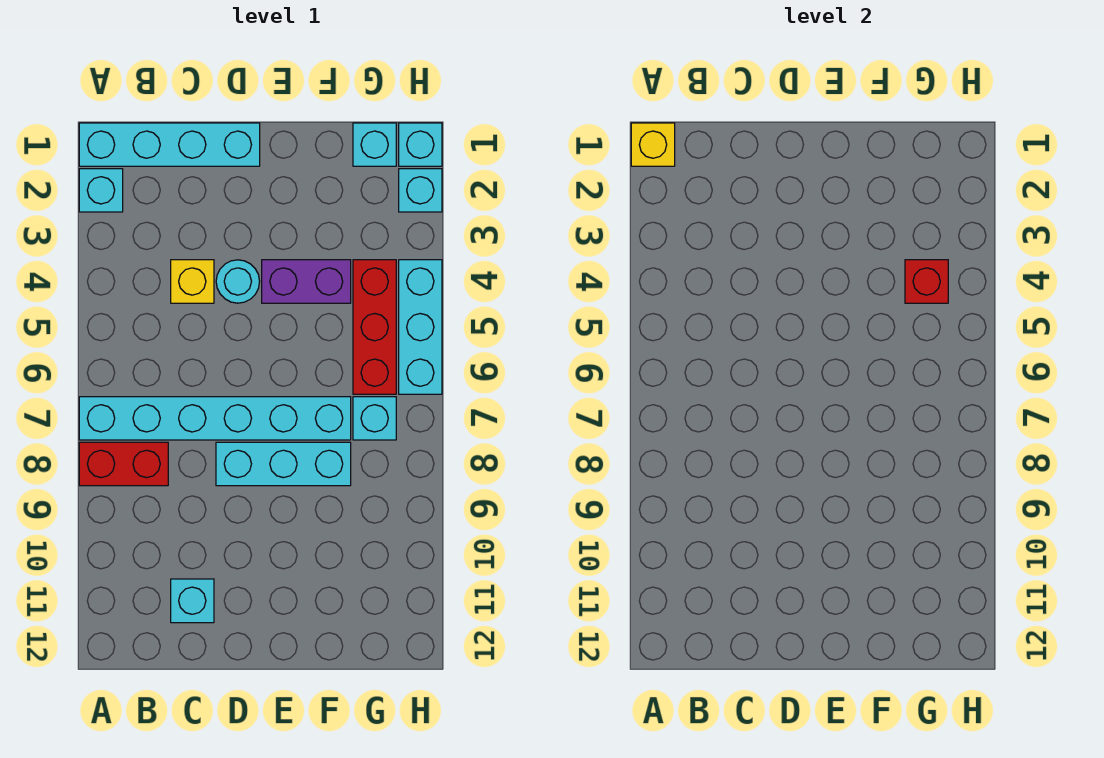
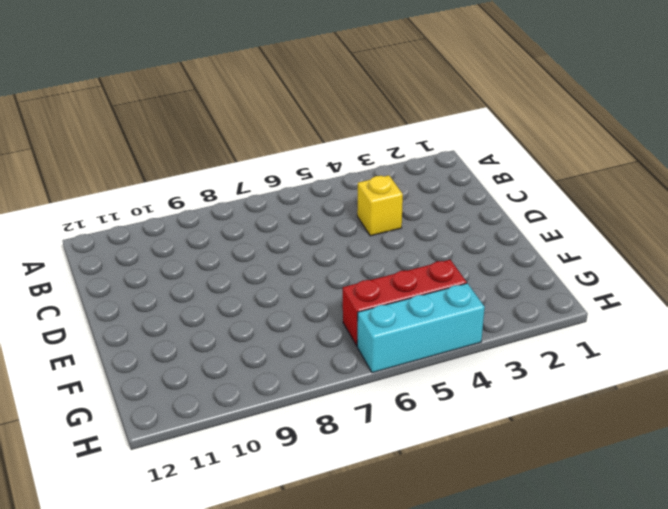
none -> cyan brick A1:D1 level 1
none -> cyan brick A2 level 1
none -> cyan brick A7:F7 level 1

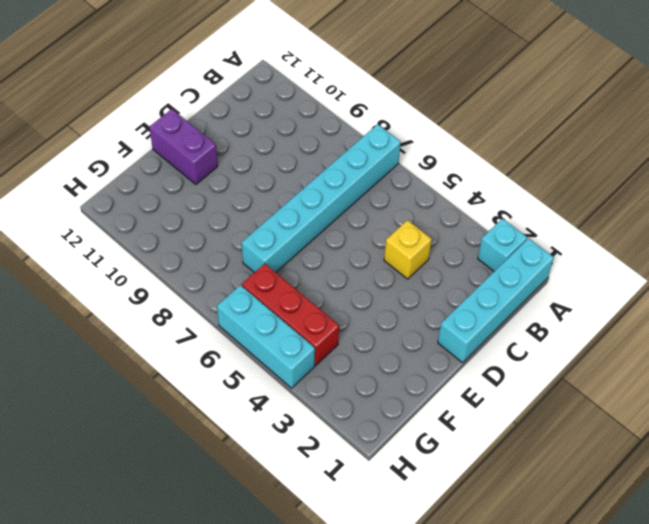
purple brick E11:E12 level 1 -> purple brick E4:F4 level 1
none -> red brick A8:B8 level 1
none -> cyan brick C11 level 1
none -> cyan round brick D4 level 1

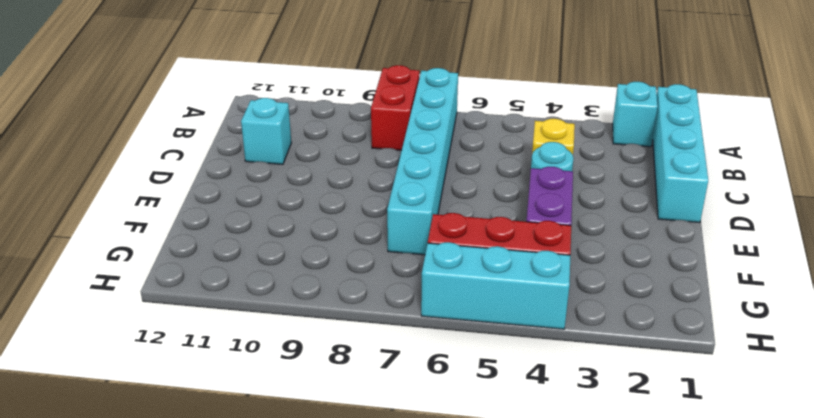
none -> cyan brick D8:F8 level 1
none -> cyan brick G1 level 1
none -> cyan brick G7 level 1

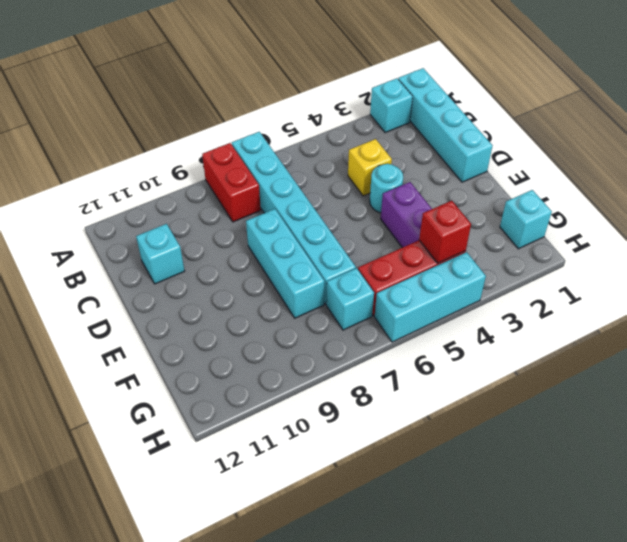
none -> cyan brick H1 level 1
none -> cyan brick H2 level 1
none -> yellow brick A1 level 2

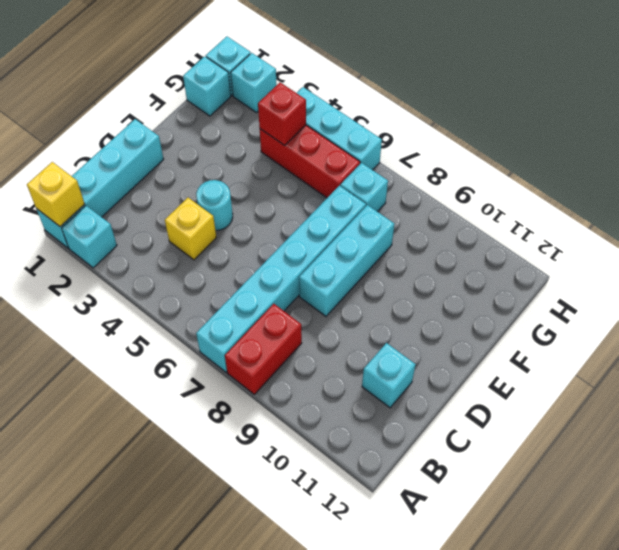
none -> purple brick E4:F4 level 1

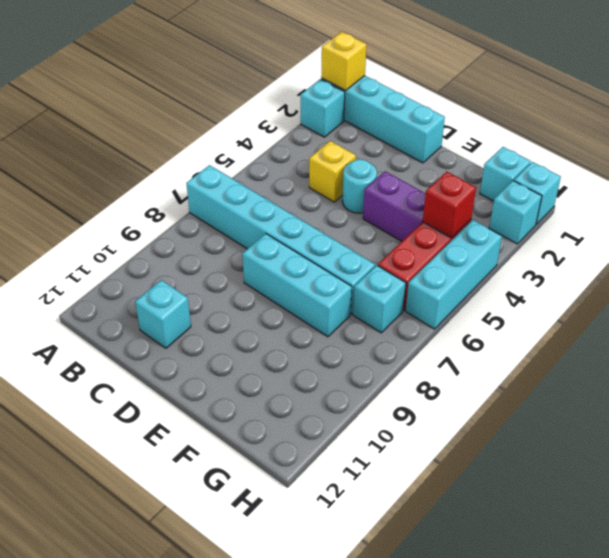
none -> red brick A8:B8 level 1

